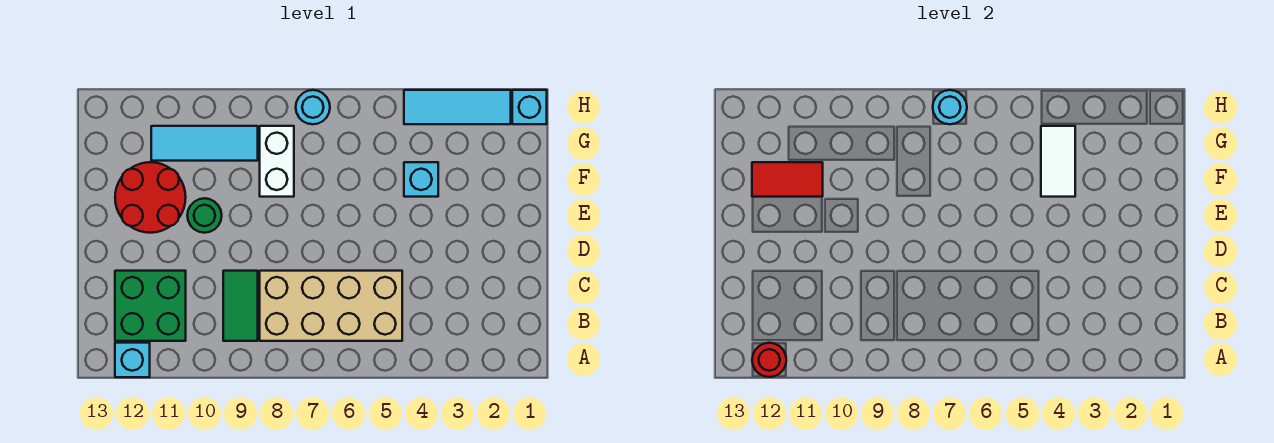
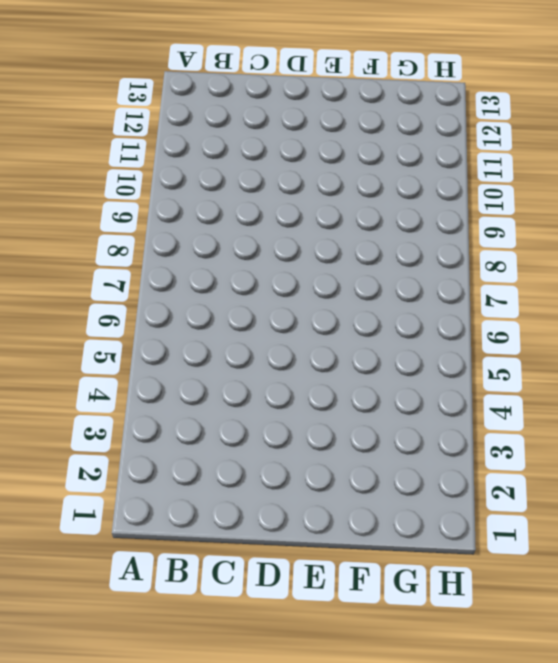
none -> cyan brick A12 level 1
none -> tan brick B5:C8 level 1
none -> green tile B9:C9 level 1

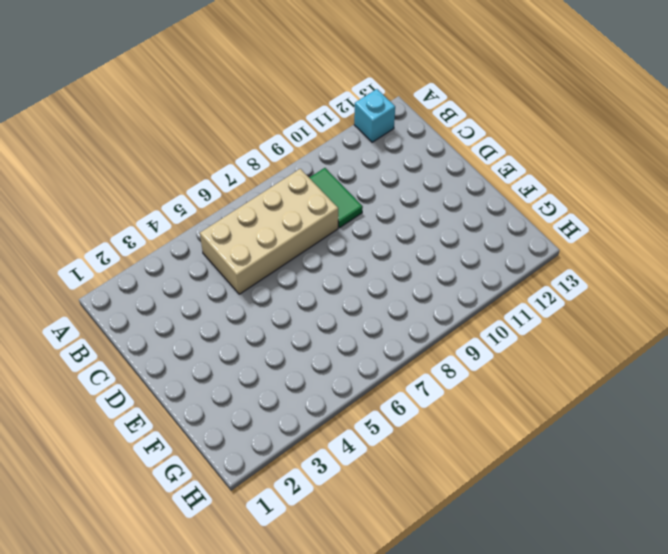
none -> green brick B11:C12 level 1
none -> green round brick E10 level 1
none -> red round brick E11:F12 level 1

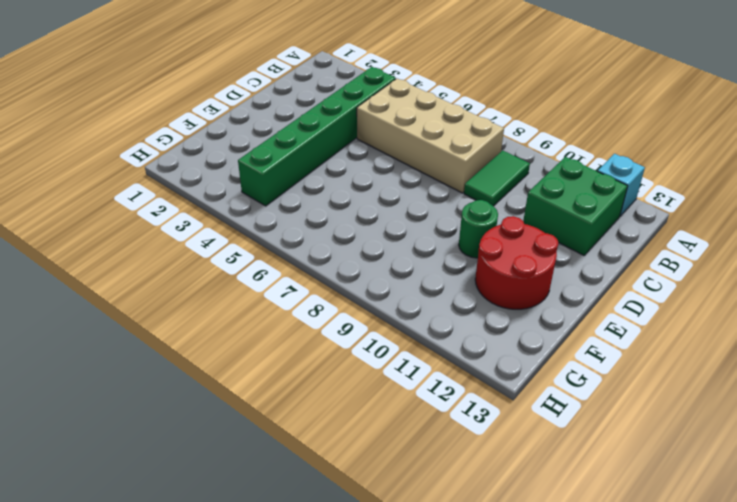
green brick B4:G4 level 1 -> cyan brick F4 level 1
none -> white brick F8:G8 level 1
none -> cyan tile G9:G11 level 1
none -> cyan brick H1 level 1

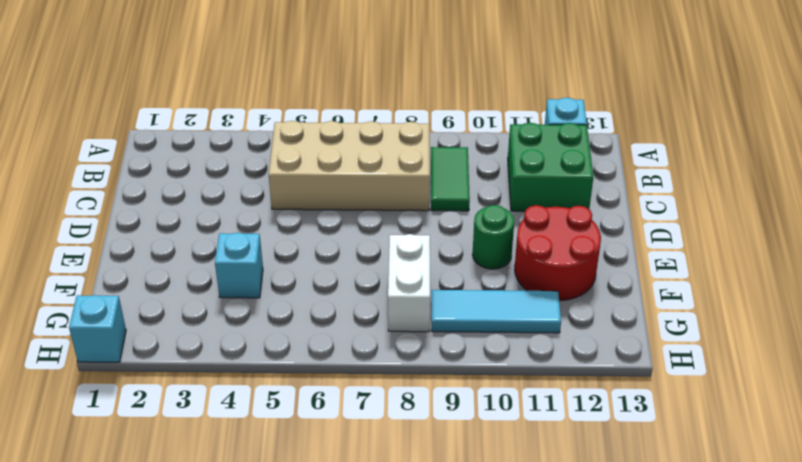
none -> cyan tile H2:H4 level 1
none -> cyan round brick H7 level 1
none -> red round brick A12 level 2

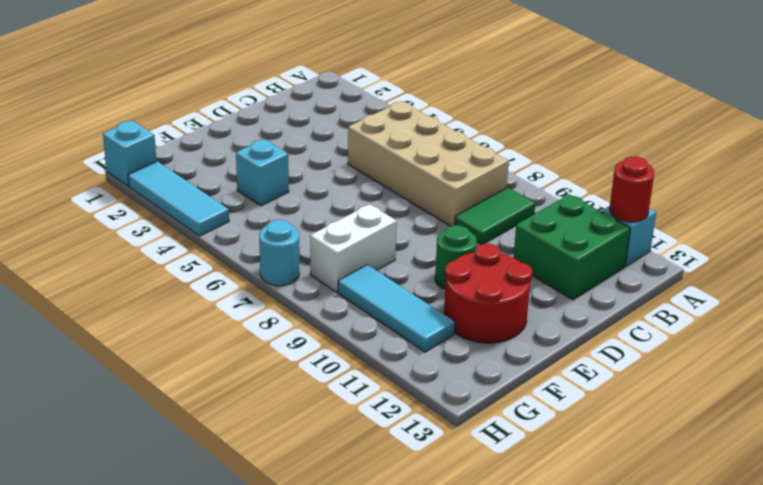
none -> white tile F4:G4 level 2
none -> red tile F11:F12 level 2
none -> cyan round brick H7 level 2

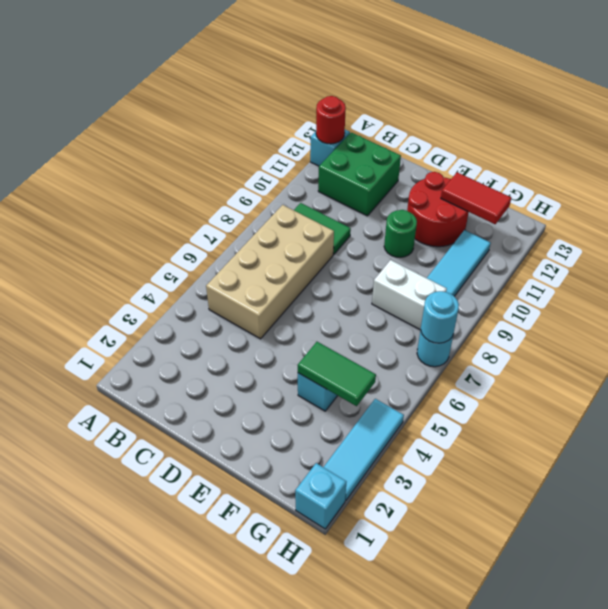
green tile F4:G4 level 2 -> white tile F4:G4 level 2
red tile F12:G12 level 2 -> red tile F11:F12 level 2

